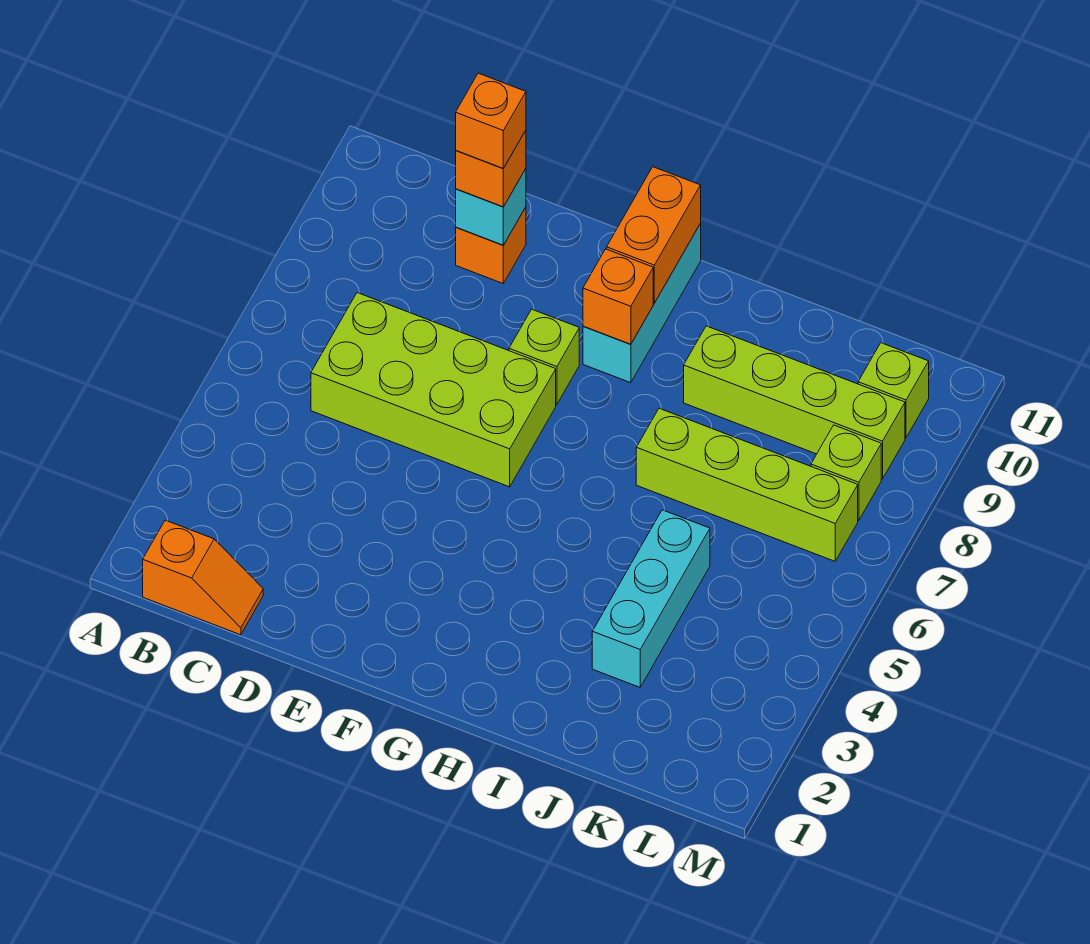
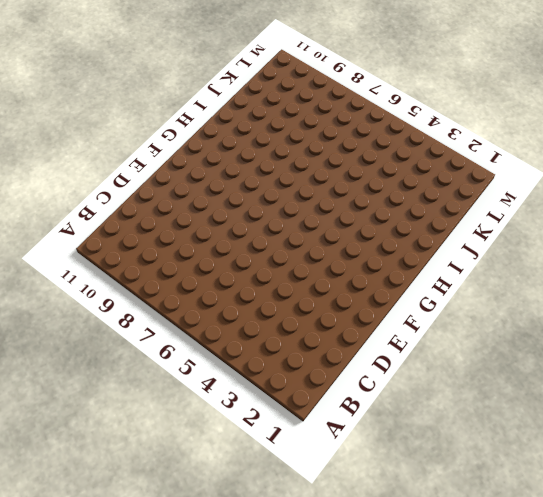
none -> orange slope B1:C1 level 1 top B
none -> lime brick C6:F7 level 1
none -> orange brick D10 level 1

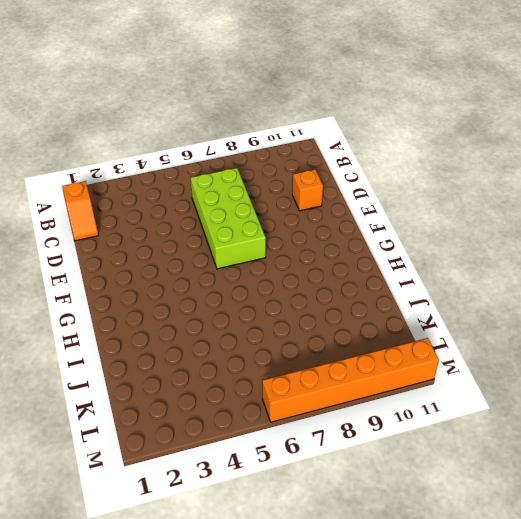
orange brick M6:M11 level 1 -> none
none -> lime brick F8 level 1
none -> cyan brick G9:G11 level 1
none -> lime brick I7:L7 level 1

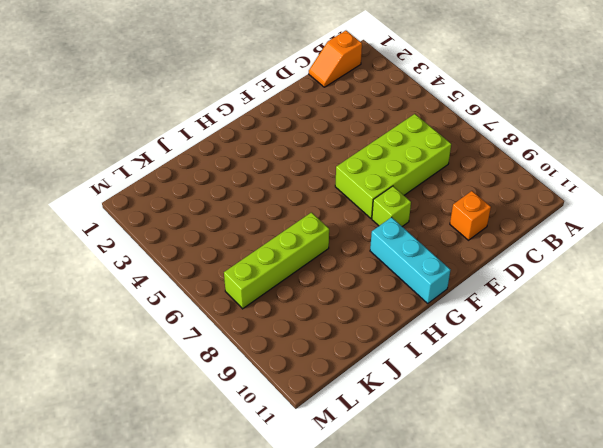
none -> lime brick I9:L9 level 1
none -> cyan brick J3:J5 level 1
none -> lime brick L8 level 1

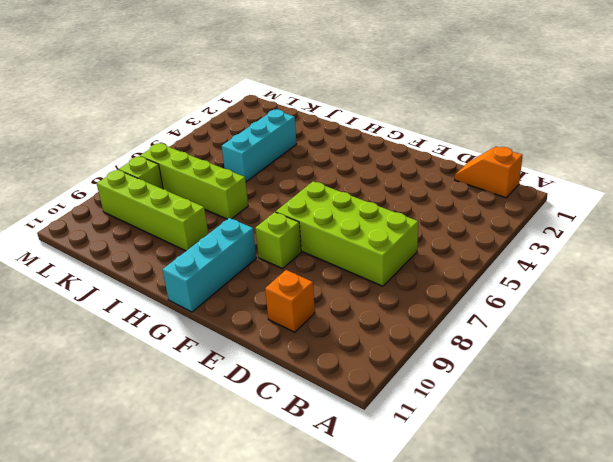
none -> lime brick L10 level 1
none -> cyan brick D10 level 2
none -> orange brick G9 level 2

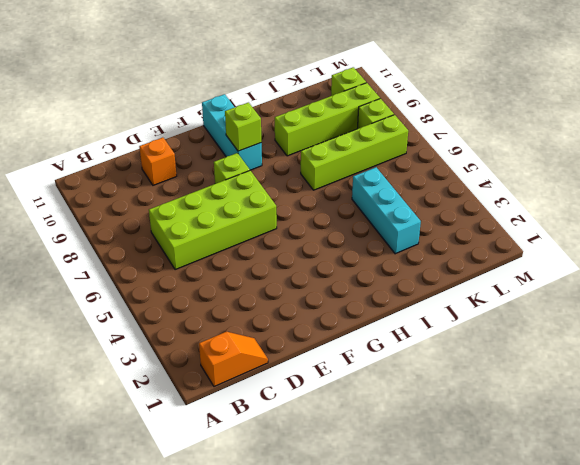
lime brick G9 level 2 -> orange brick G9 level 2
none -> cyan brick D10 level 2
none -> orange brick G10:G11 level 2
none -> orange brick D10 level 3

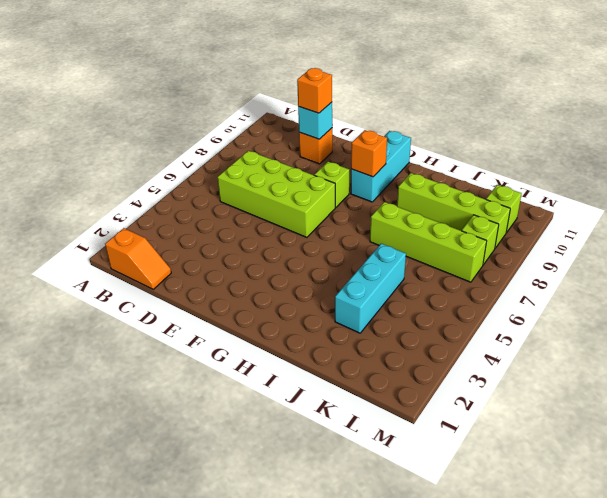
none -> orange brick G10:G11 level 2
none -> orange brick D10 level 4

